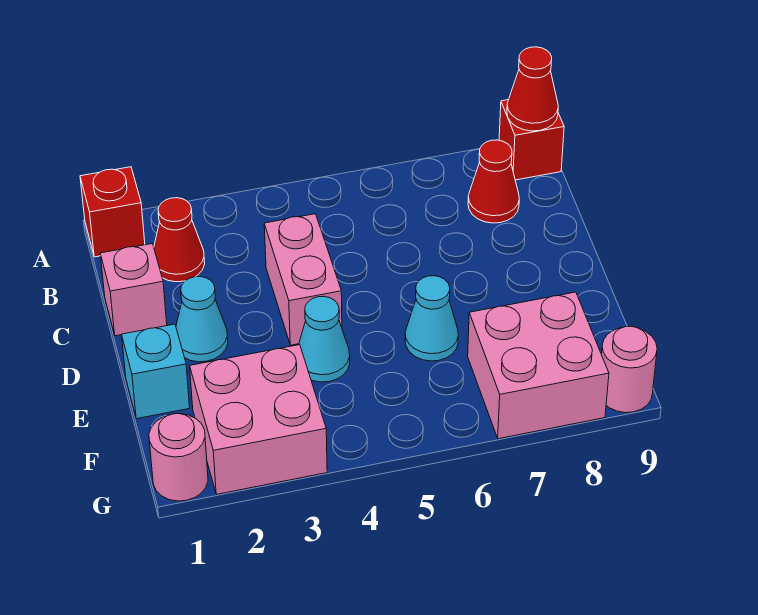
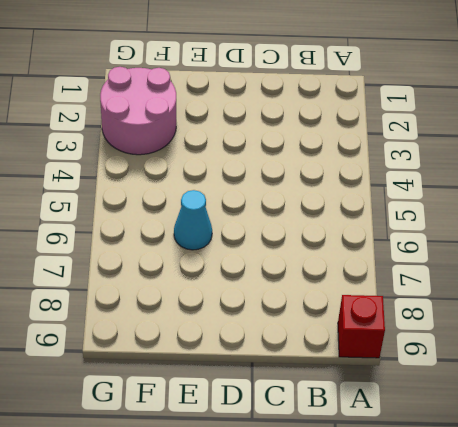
pink round brick F2:G3 level 1 -> pink brick F2:G3 level 1
none -> red brick A1 level 1
none -> red cone B2 level 1
none -> red cone B8 level 1

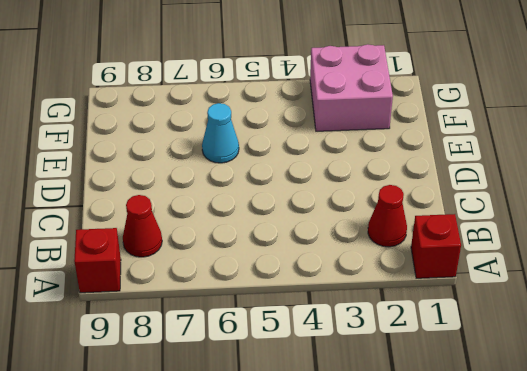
none -> pink brick C1 level 1
none -> pink brick C4:D4 level 1
none -> cyan cone D2 level 1

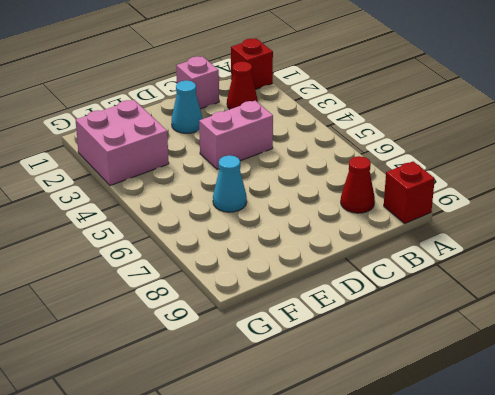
none -> cyan brick E1 level 1
none -> cyan cone E4 level 1
none -> pink brick F7:G8 level 1

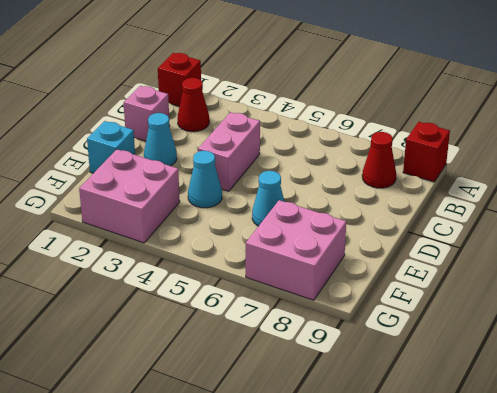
none -> pink round brick G1 level 1
none -> pink round brick G9 level 1
none -> red cone A9 level 2

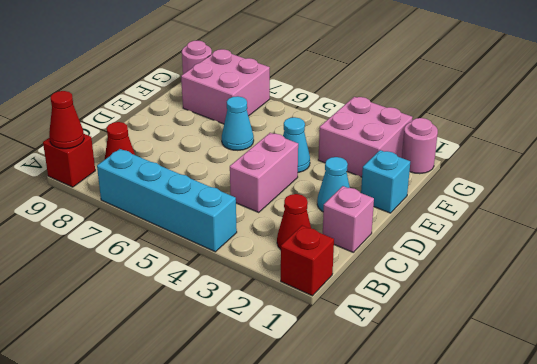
cyan brick A4:A7 level 1 -> none

